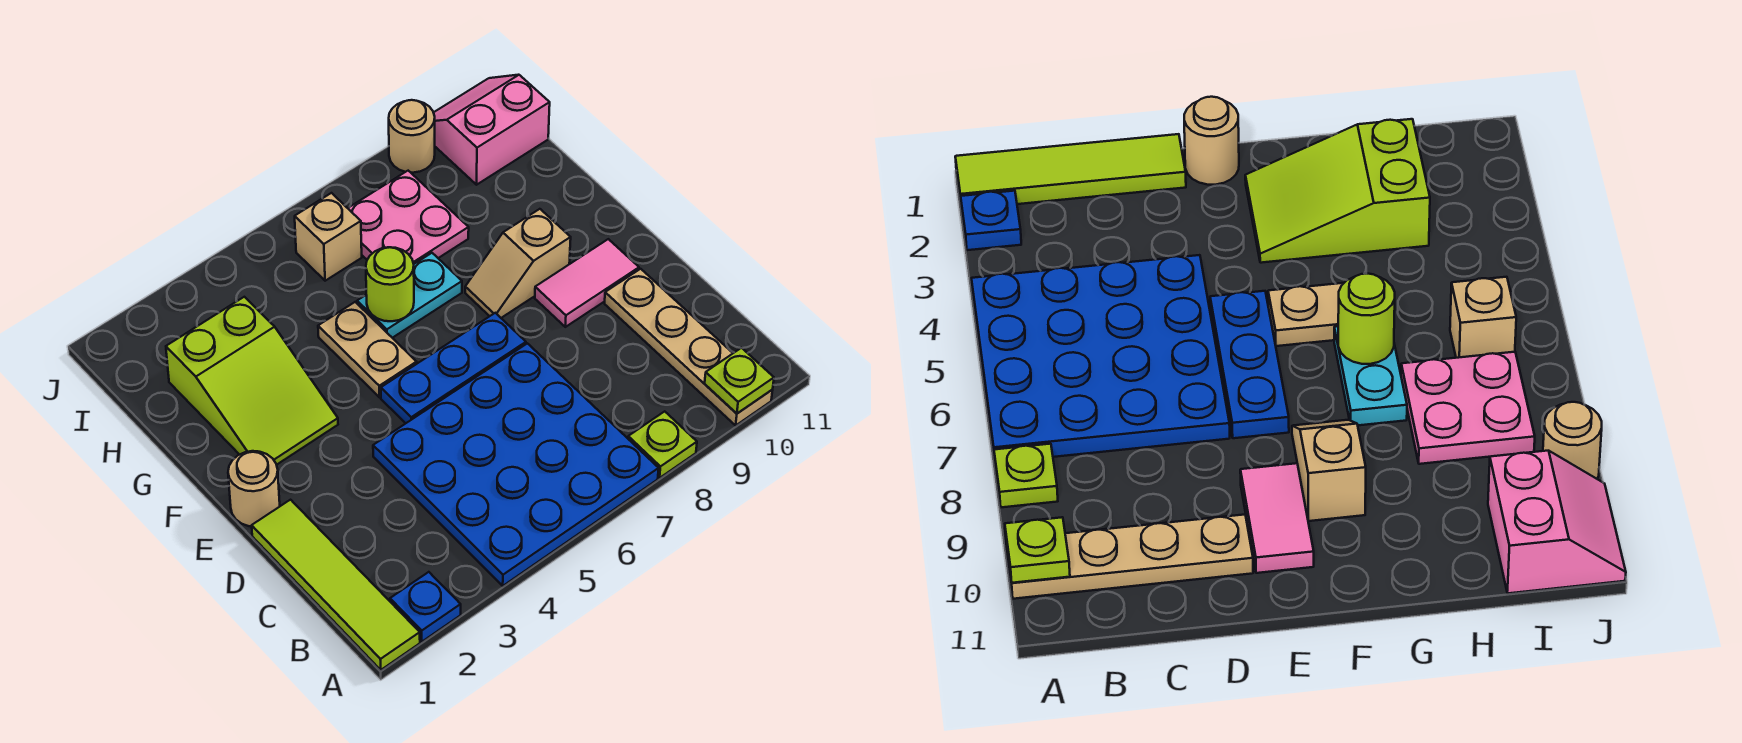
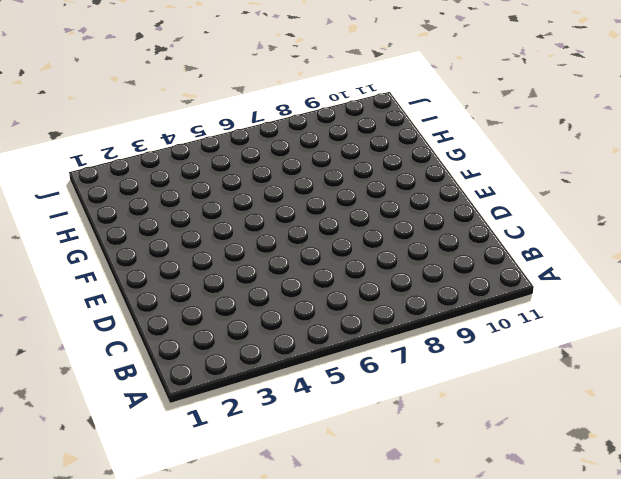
none -> lime tile A1:D1 level 1
none -> blue plate A2 level 1
none -> blue plate A4:D7 level 1

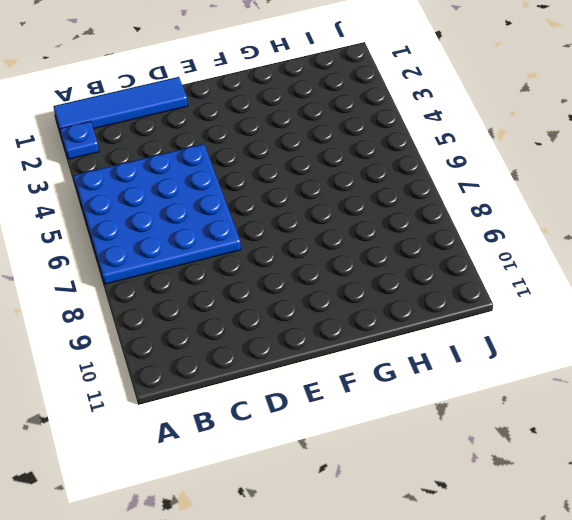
blue tile A1:D1 level 1 -> lime tile A1:D1 level 1
none -> lime plate A8 level 1
none -> tan plate A10:D10 level 1
none -> tan round brick E1 level 1

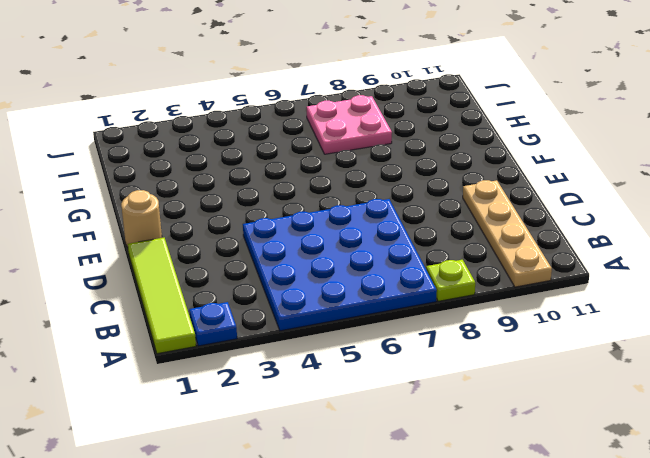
none -> blue plate E5:E7 level 1
none -> pink tile E9:E10 level 1
none -> lime slope F2:H3 level 1 top H

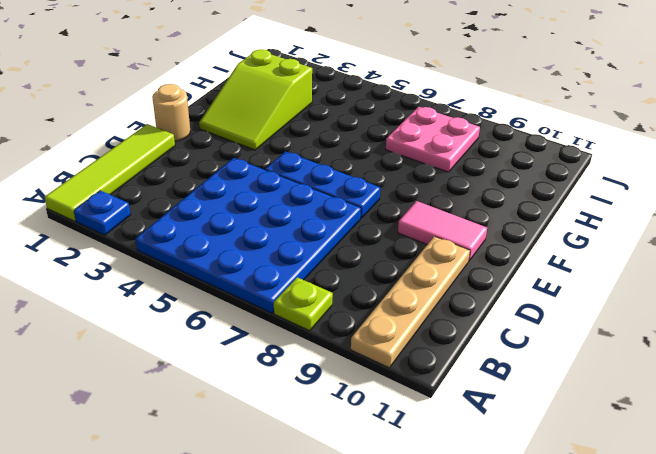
none -> tan plate F5:G5 level 1
none -> tan slope F8:F9 level 1 top 9
none -> cyan plate G6:G7 level 1

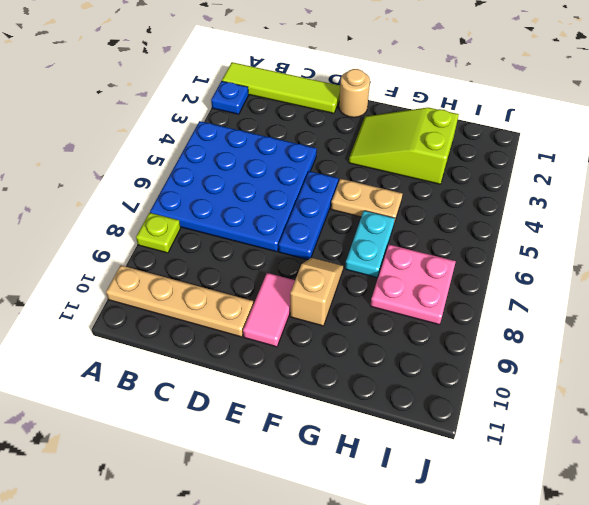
none -> tan brick I6 level 1
none -> pink slope I10:J11 level 1 top I
none -> tan round brick J9 level 1

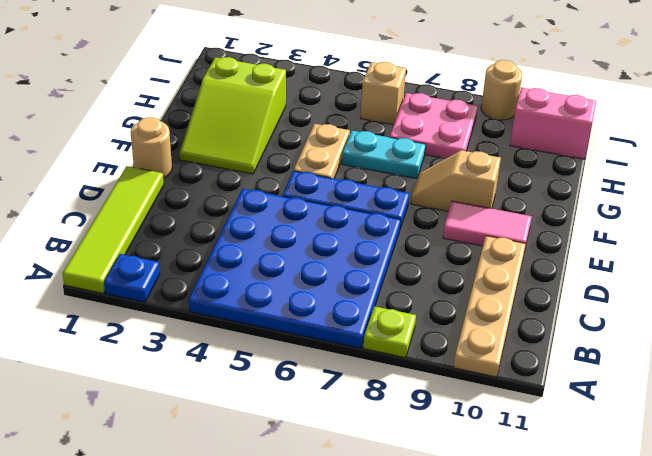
none -> lime plate A10 level 2
none -> lime round brick G6 level 2

